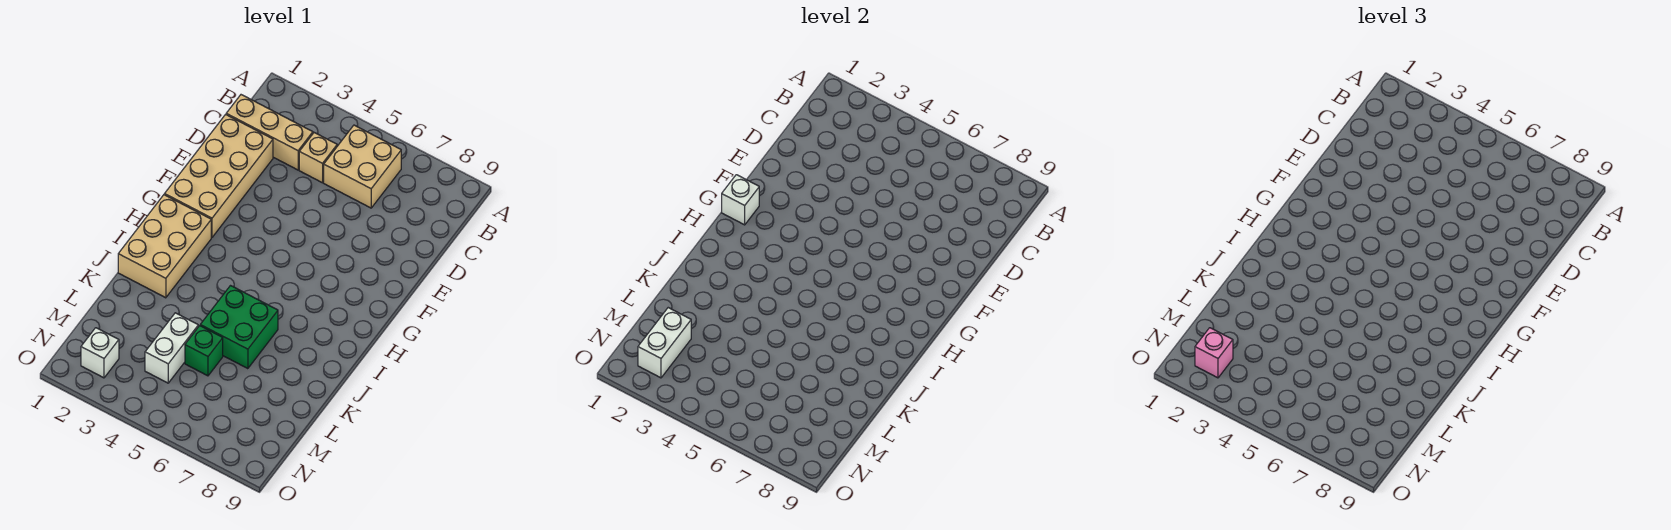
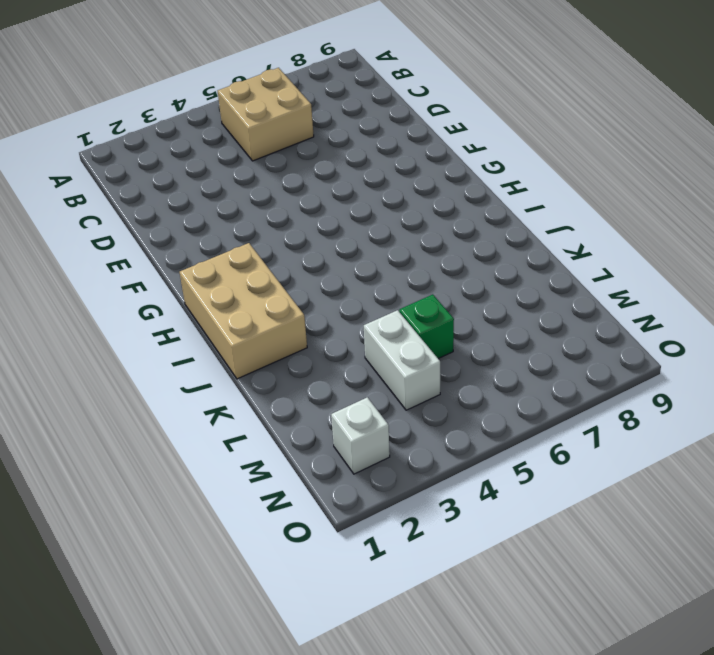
none -> tan brick C1:C3 level 1
none -> tan brick C4 level 1
none -> tan brick D1:G2 level 1

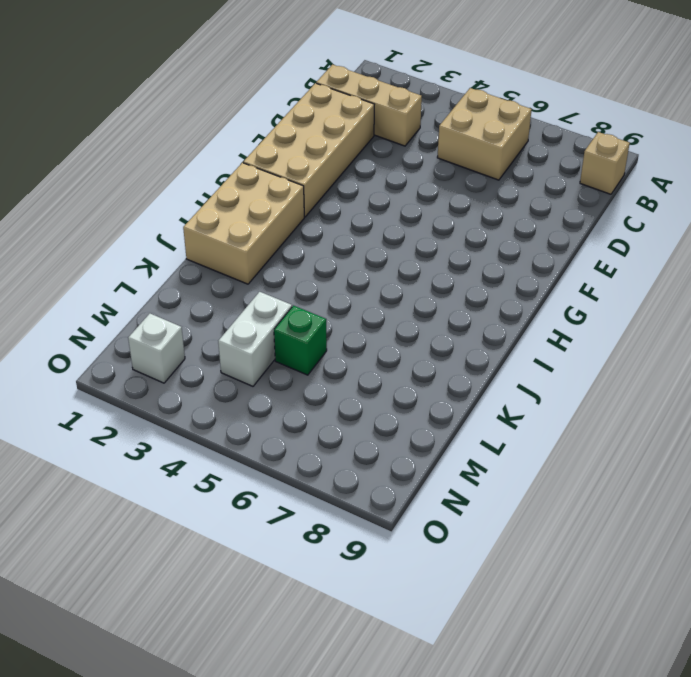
tan brick B9 level 1 -> tan brick C4 level 1
none -> green brick J5:K6 level 1
none -> white brick G1 level 2
none -> white brick M2:N2 level 2

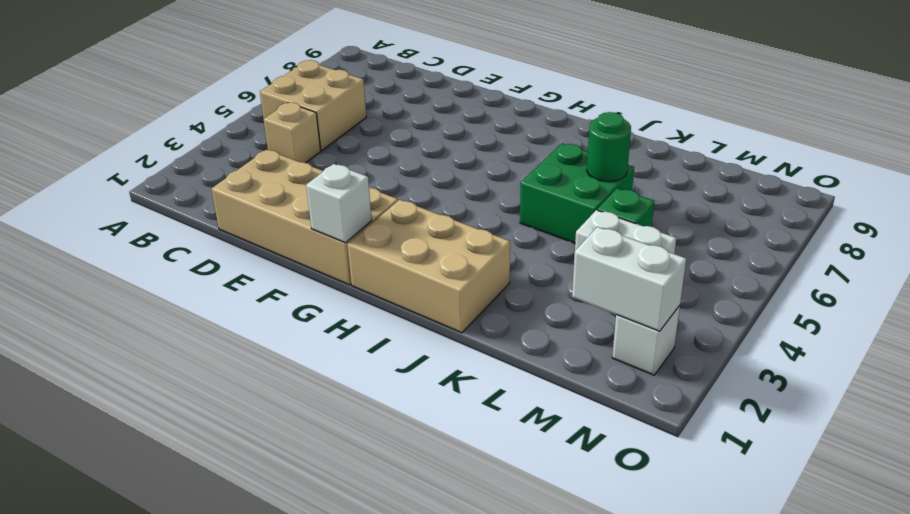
green round brick K6 level 2 -> none
none -> tan brick C1:C3 level 1
none -> pink brick N2 level 3

